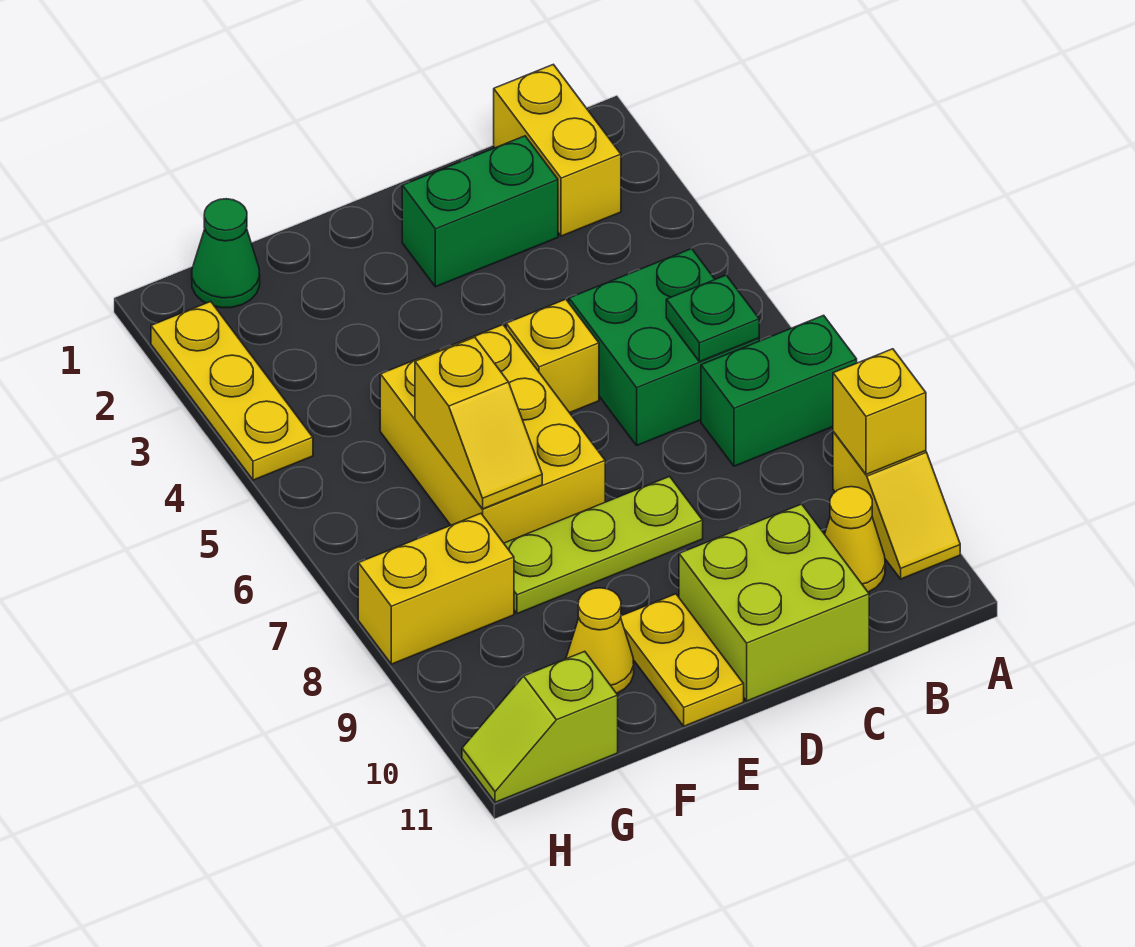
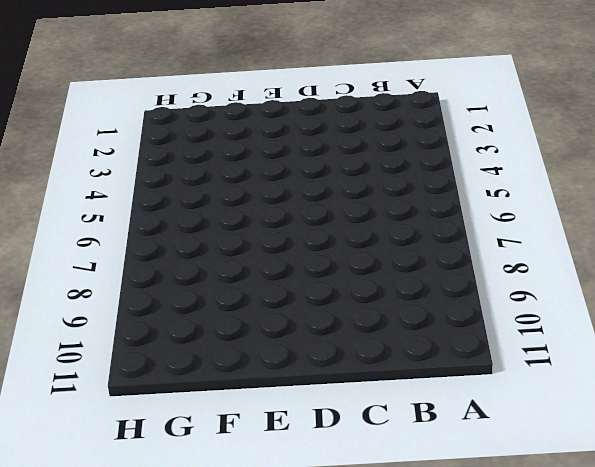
none -> green brick A7:B7 level 1
none -> yellow slope A9:A10 level 1 top 9
none -> yellow brick B1:B2 level 1

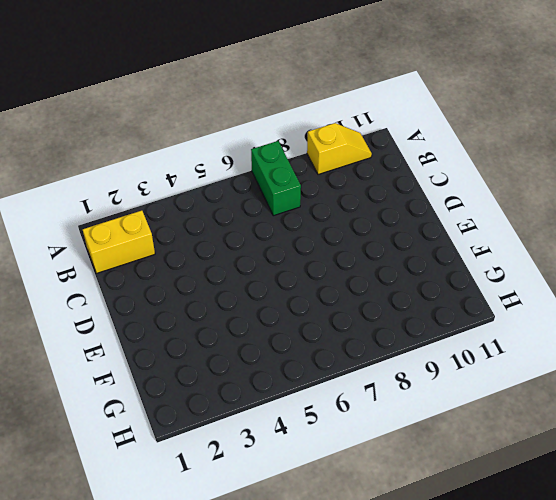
none -> green brick B5:C6 level 1
none -> yellow cone B10 level 1
none -> green brick C2:D2 level 1

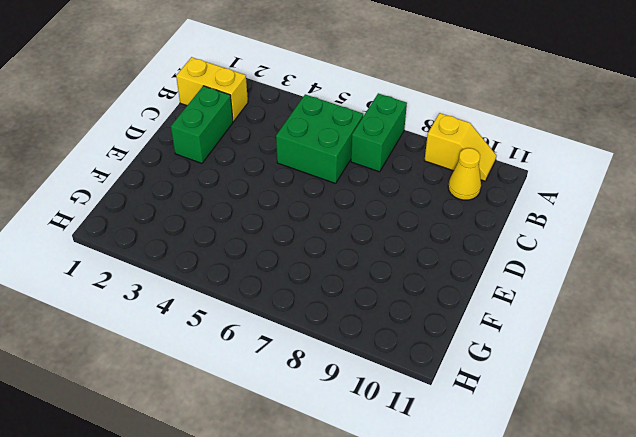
none -> lime brick C10:D11 level 1
none -> yellow brick D5 level 1
none -> lime plate D8:F8 level 1

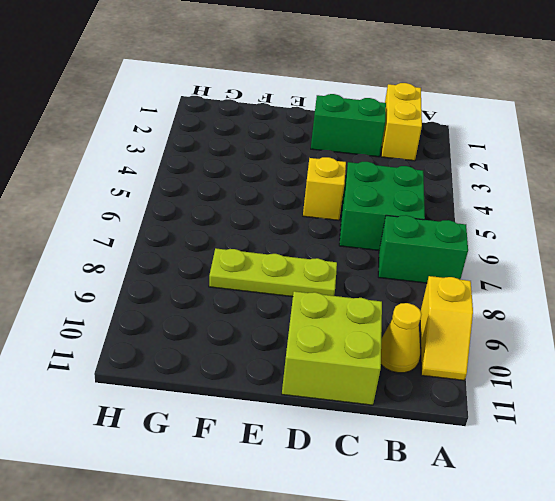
none -> yellow brick E5:F7 level 1
none -> yellow plate E10:E11 level 1
none -> yellow cone F10 level 1

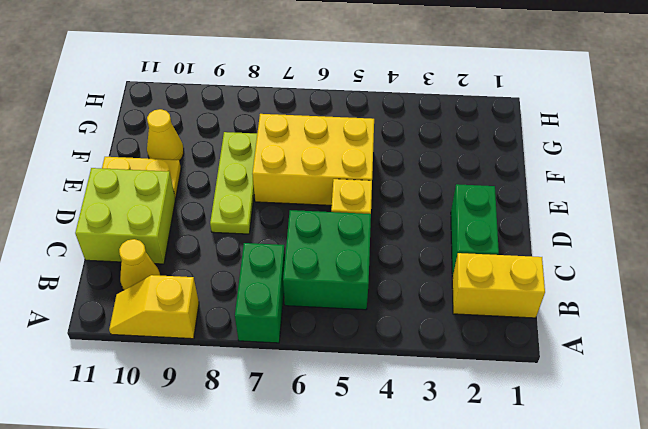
none -> green cone G1 level 1
none -> yellow brick G8:H8 level 1
none -> lime slope G11:H11 level 1 top G

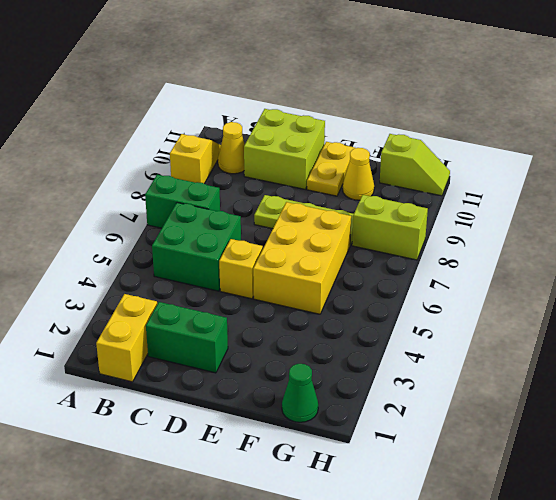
lime brick G8:H8 level 1 -> yellow brick G8:H8 level 1
none -> yellow plate H2:H4 level 1
none -> yellow brick A9 level 2
none -> green plate B6 level 2

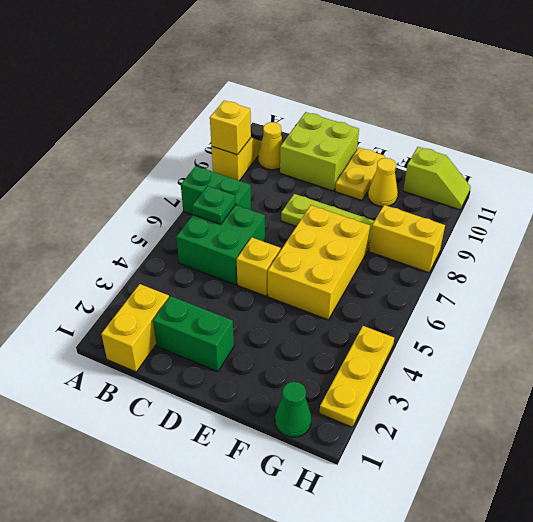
none -> yellow slope F6:F7 level 2 top 6

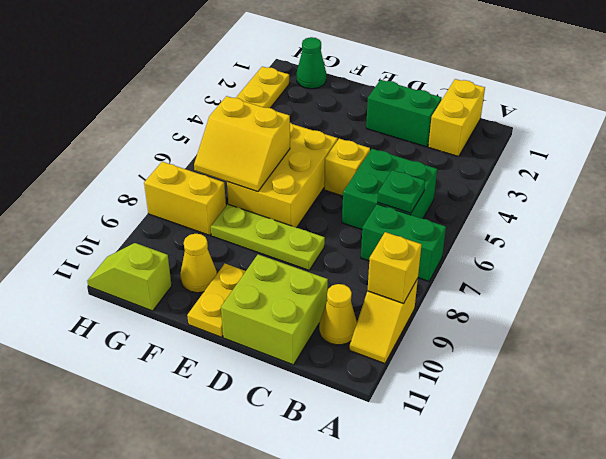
yellow slope F6:G7 level 2 top 6 -> yellow slope F6:F7 level 2 top 6

